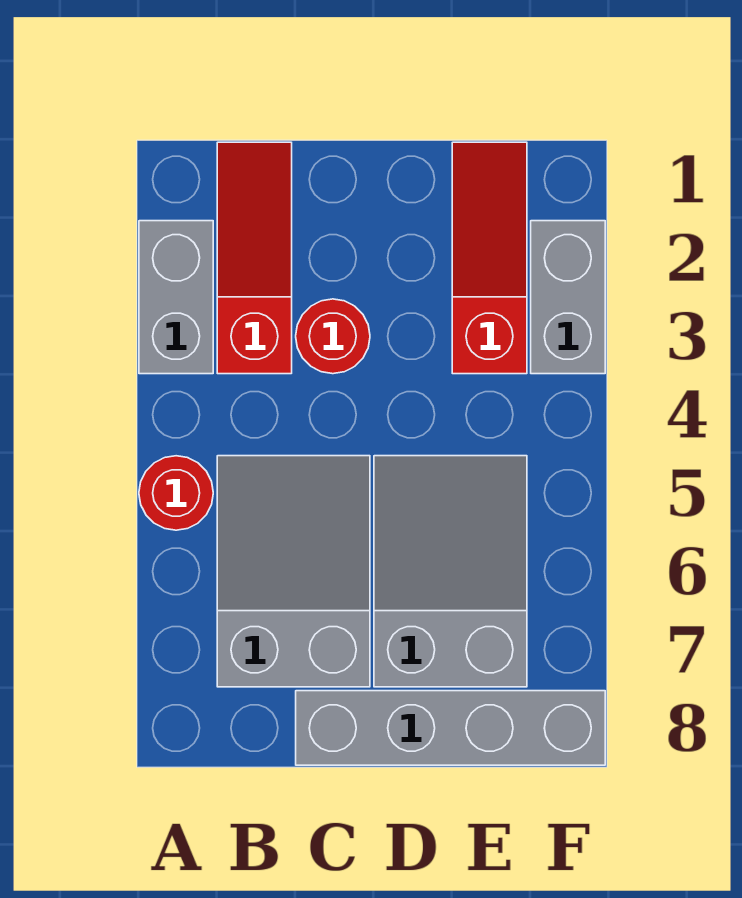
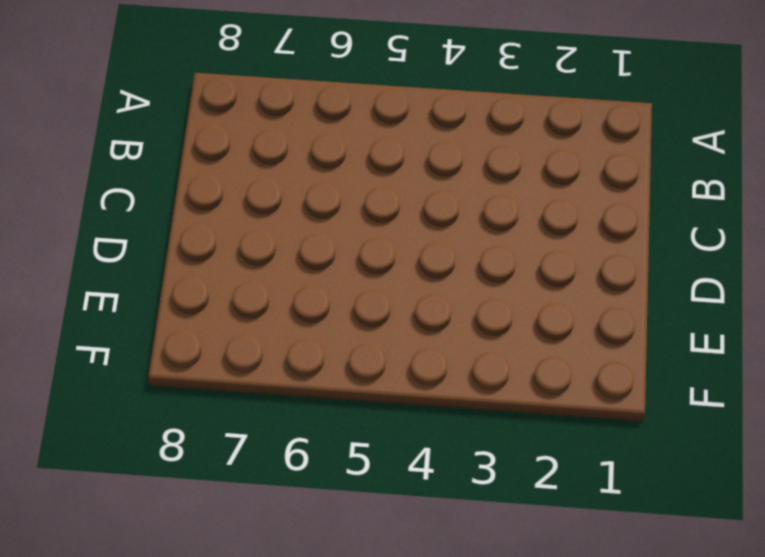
none -> grey brick A2:A3 level 1
none -> red round brick A5 level 1

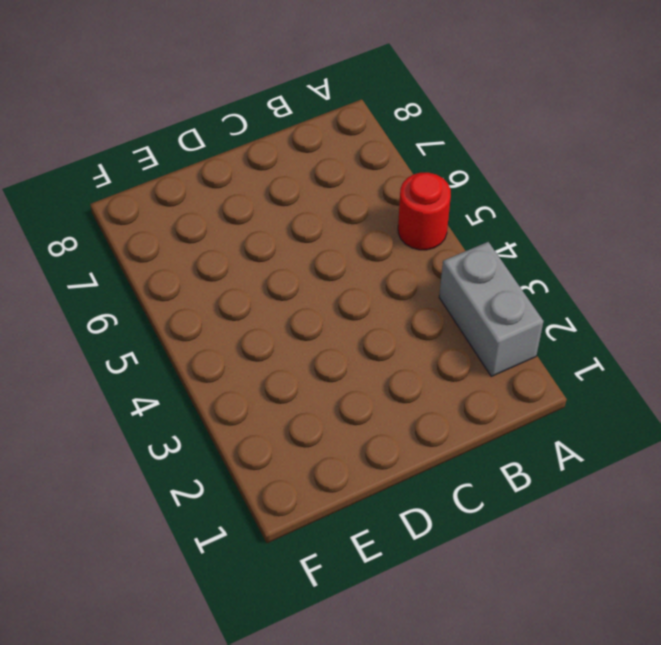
none -> red slope B1:B3 level 1 top 3
none -> grey slope B5:C7 level 1 top 7

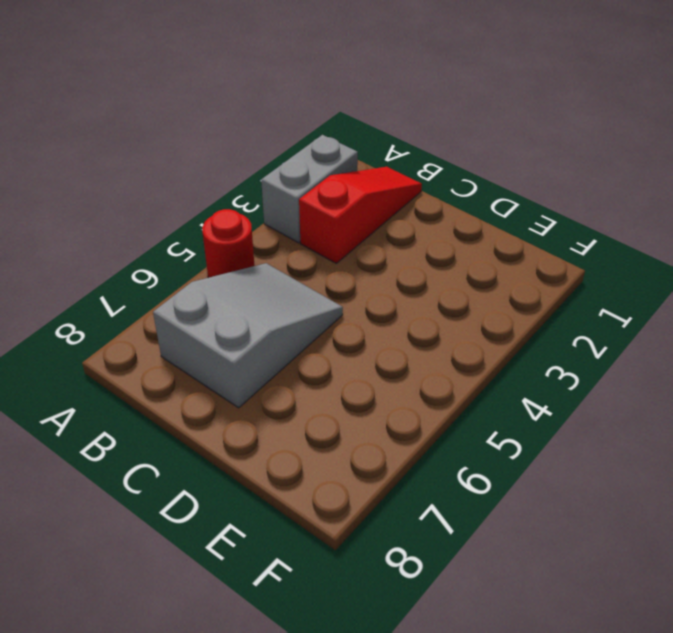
none -> red round brick C3 level 1
none -> grey brick C8:F8 level 1

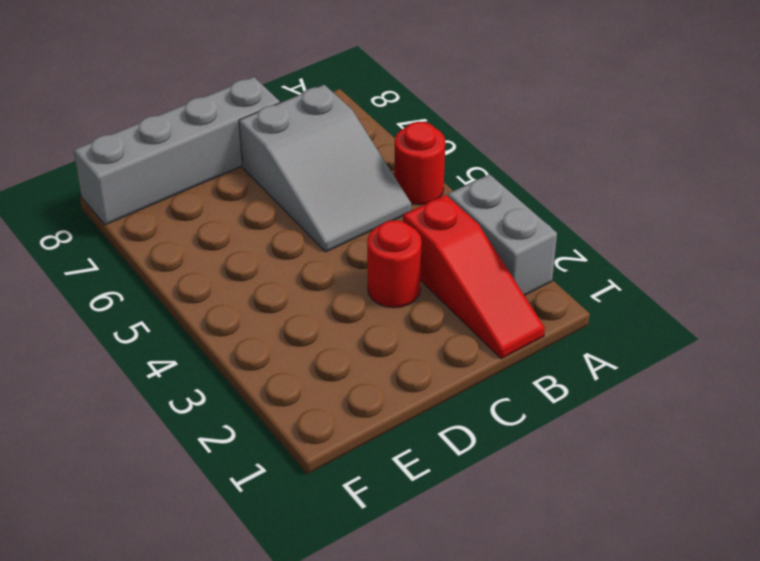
none -> grey slope D5:E7 level 1 top 7
none -> red slope E1:E3 level 1 top 3

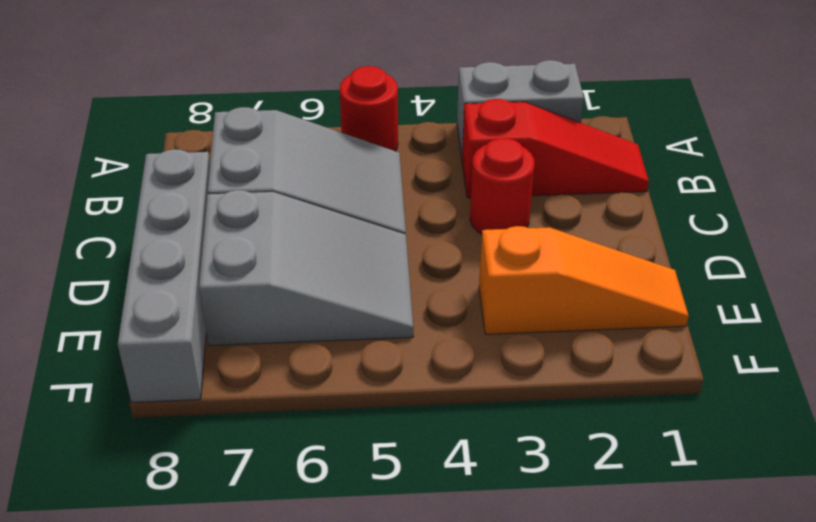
orange slope E1:E3 level 1 top 3 -> red slope E1:E3 level 1 top 3
none -> grey brick F2:F3 level 1

